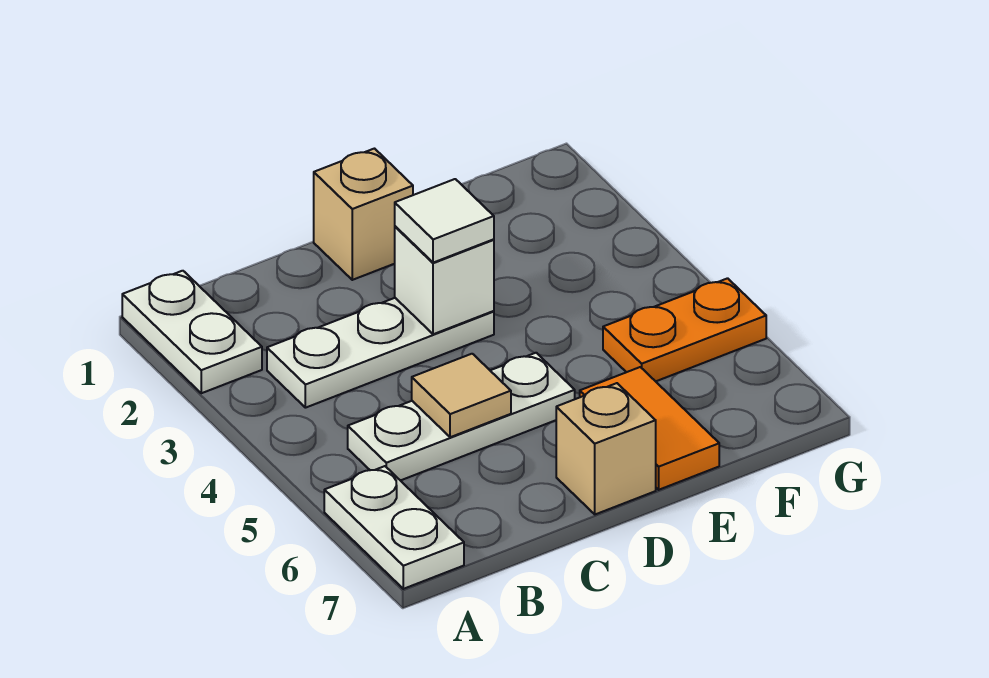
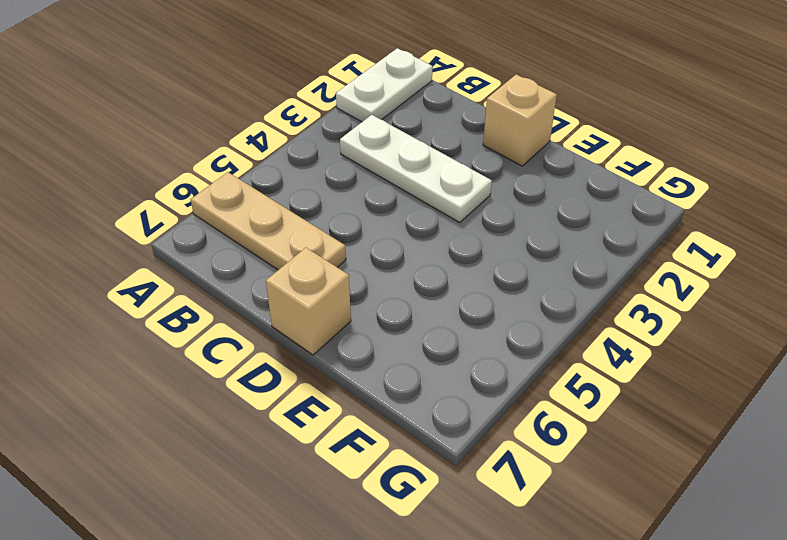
tan plate A6:C6 level 1 -> white plate A6:A7 level 1
none -> white plate B5:D5 level 1
none -> orange tile E6:E7 level 1

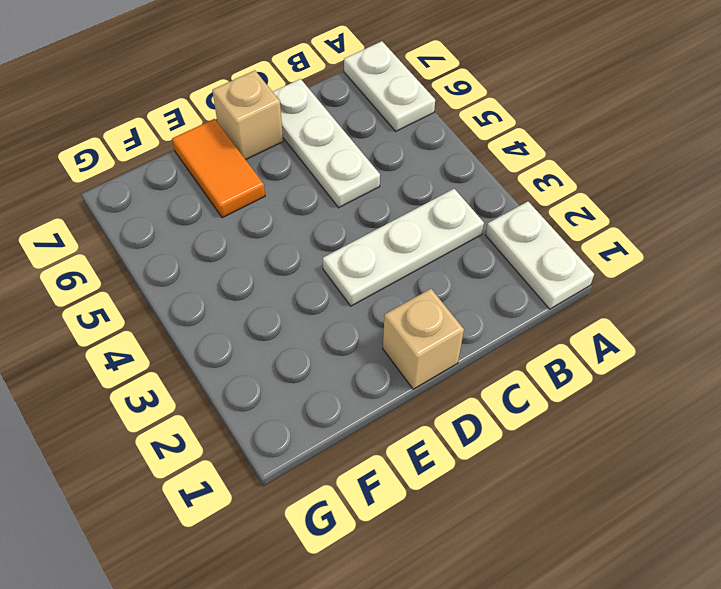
white plate C5:C7 level 1 -> white plate B5:D5 level 1
none -> orange plate F5:G5 level 1
none -> tan tile C5 level 2

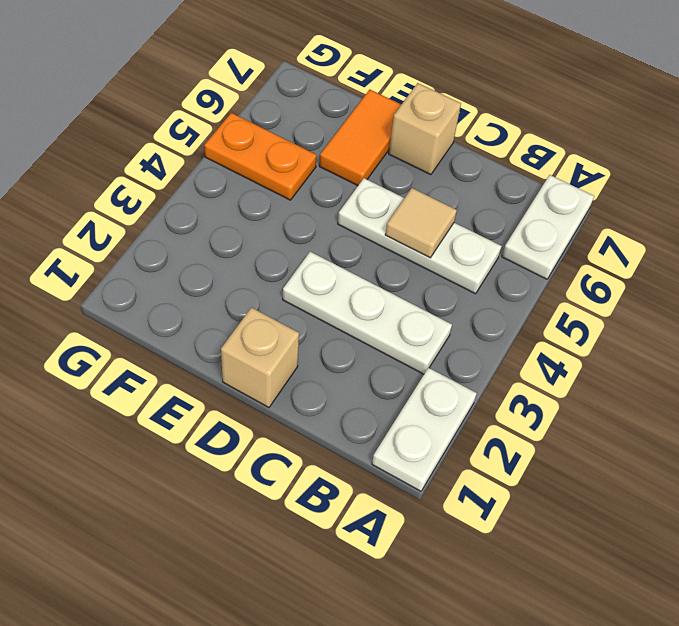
none -> white brick D3 level 2
none -> white tile D3 level 3

